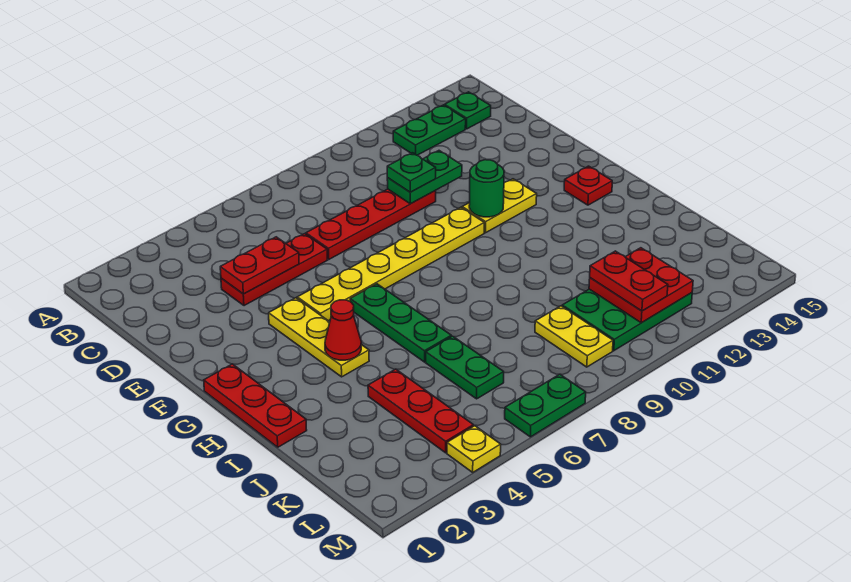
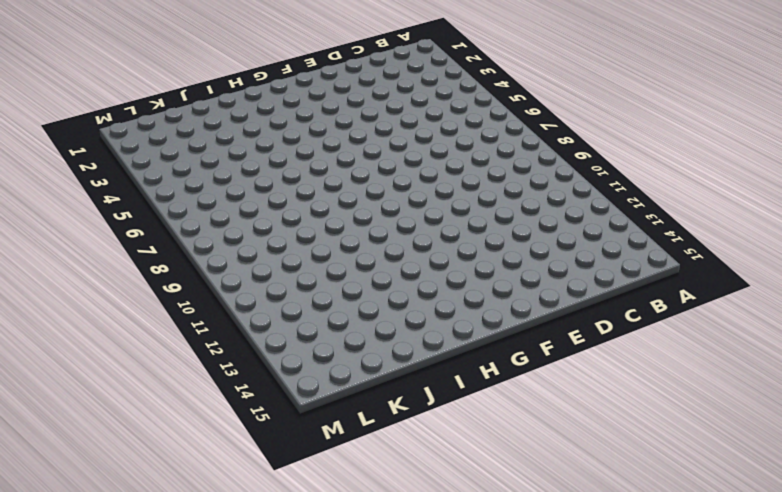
none -> green plate B12:B13 level 1
none -> green plate B14 level 1
none -> red plate D4:D6 level 1

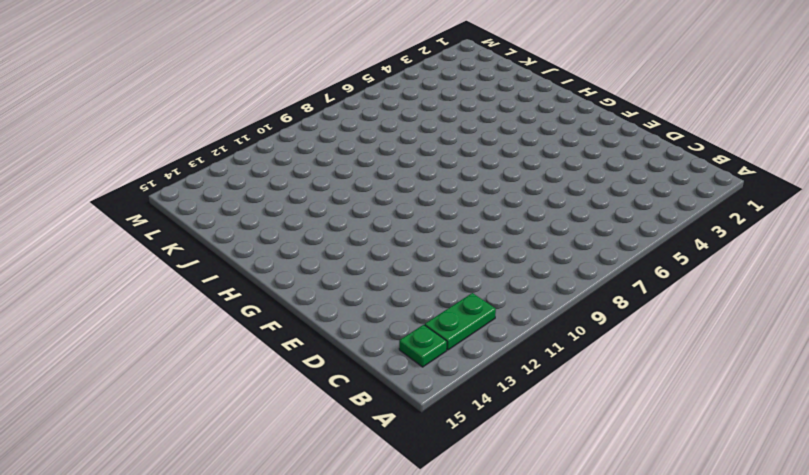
none -> red plate D4:D6 level 1
none -> red plate D7:D10 level 1
none -> yellow plate F4:H4 level 1

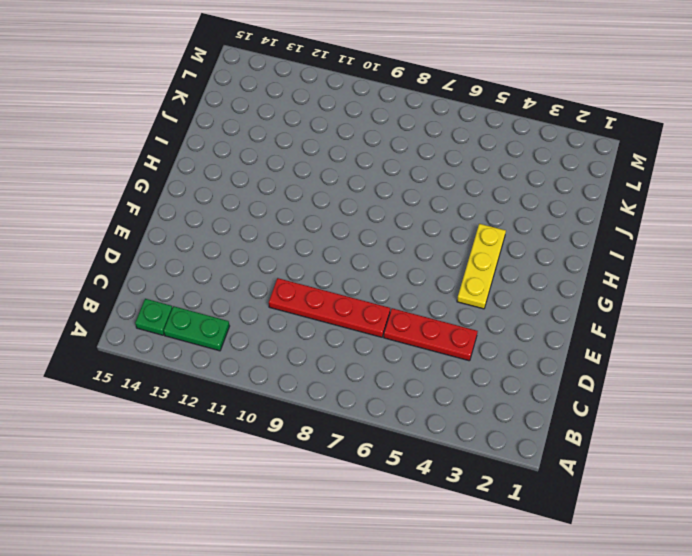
none -> yellow plate F5:F10 level 1
none -> yellow plate F11:F12 level 1
none -> red plate G1:I1 level 1

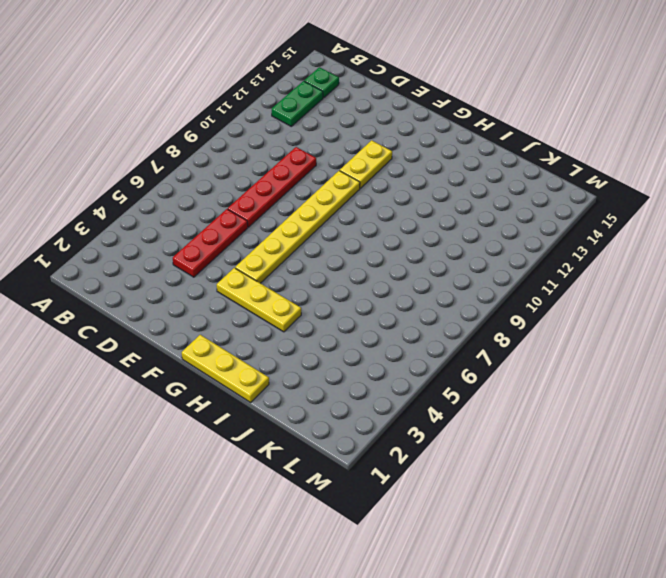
yellow plate G1:I1 level 1 -> red plate G1:I1 level 1
none -> green plate G6:I6 level 1
none -> red plate G14 level 1
none -> red plate J4:L4 level 1

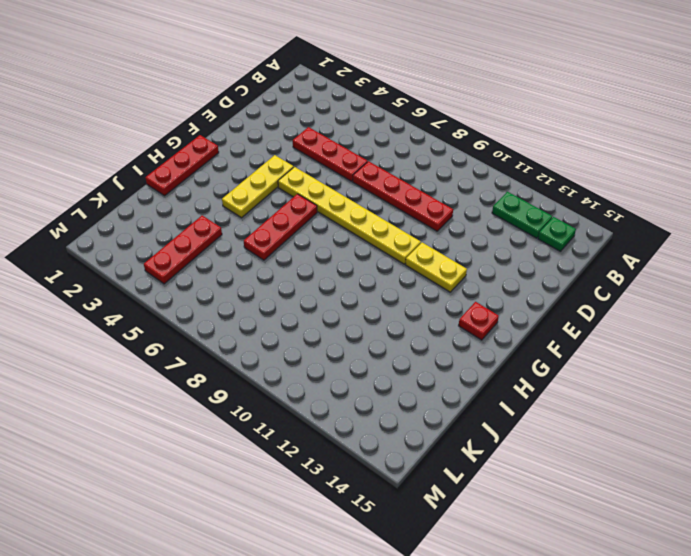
red plate G6:I6 level 1 -> green plate G6:I6 level 1
none -> green plate J6:K6 level 1
none -> yellow plate K9:L9 level 1
none -> green plate K10:L12 level 1

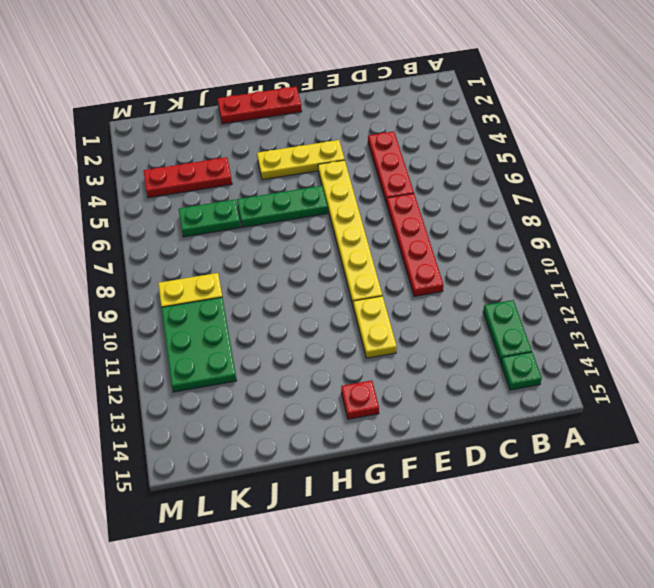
none -> yellow plate M4 level 1
none -> green plate M6:M7 level 1
none -> red plate D4:D5 level 2

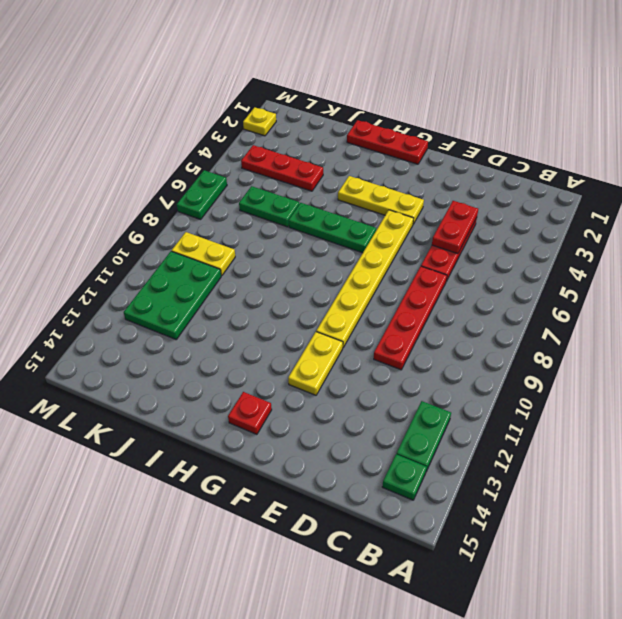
yellow plate M2 level 1 -> yellow plate M4 level 1
none -> green plate D10:D11 level 2
none -> green round brick F11 level 2
none -> red cone H4 level 2

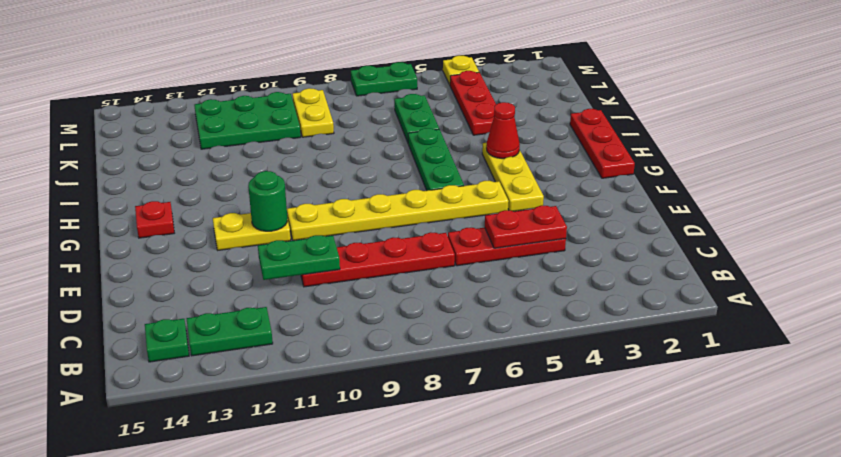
none -> red plate K11:L12 level 2
none -> green plate D10 level 3
none -> red plate K11:L11 level 3

